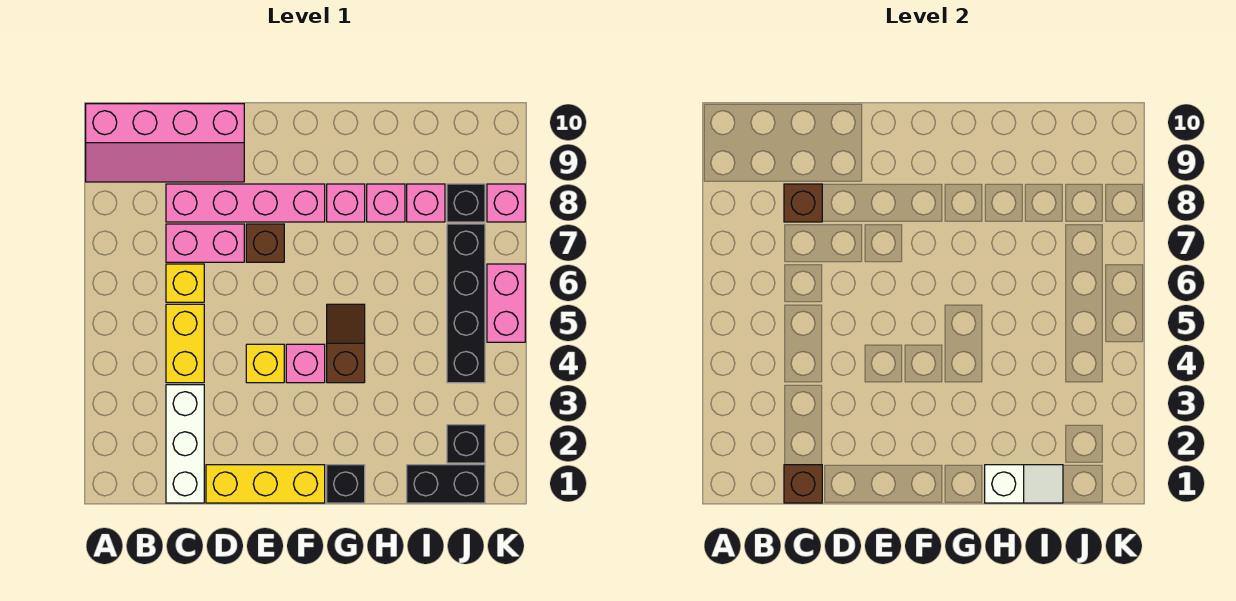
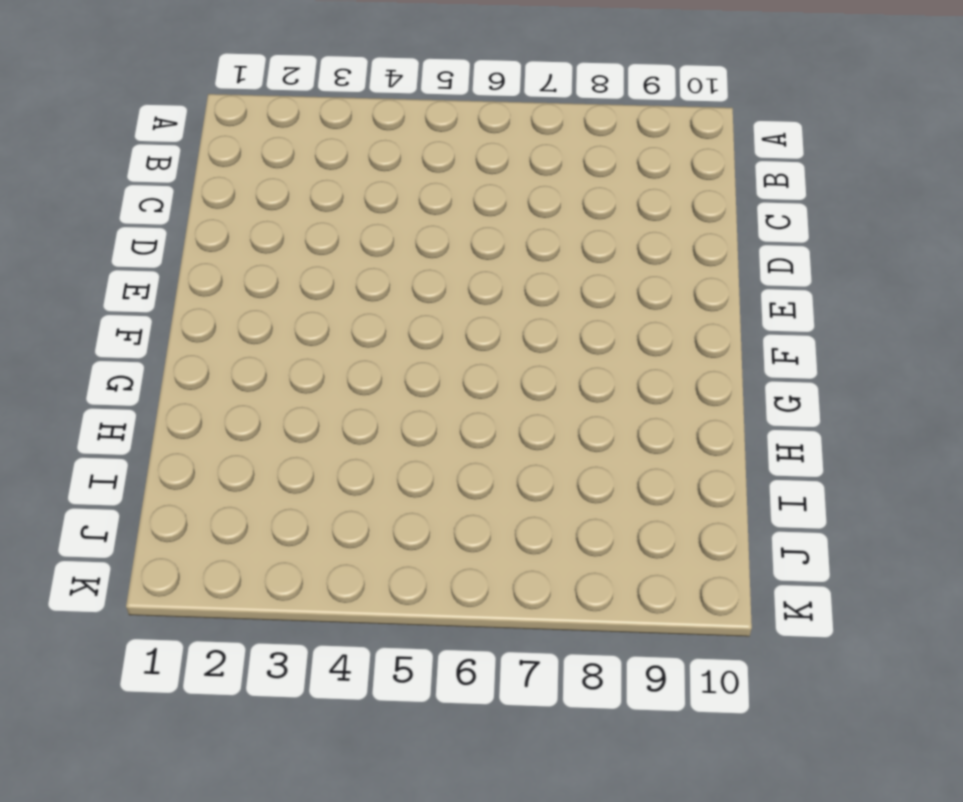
none -> pink slope A9:D10 level 1 top 10
none -> white brick C1:C3 level 1
none -> yellow brick C4:C5 level 1

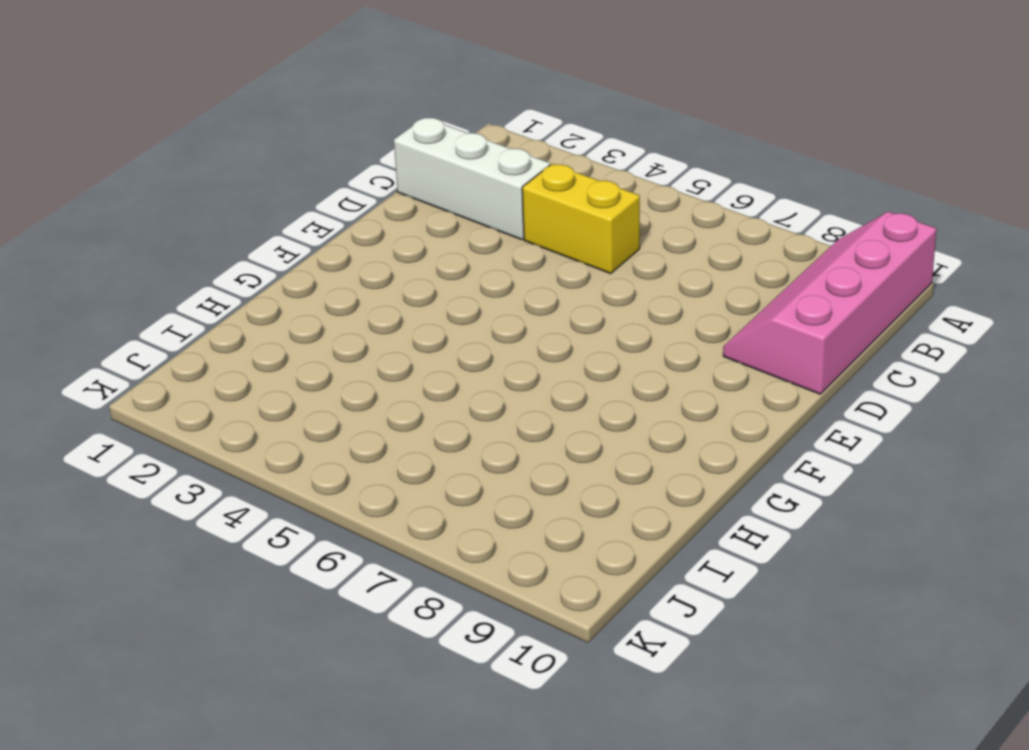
none -> yellow brick C6 level 1
none -> pink brick C7:D7 level 1
none -> pink brick C8:F8 level 1

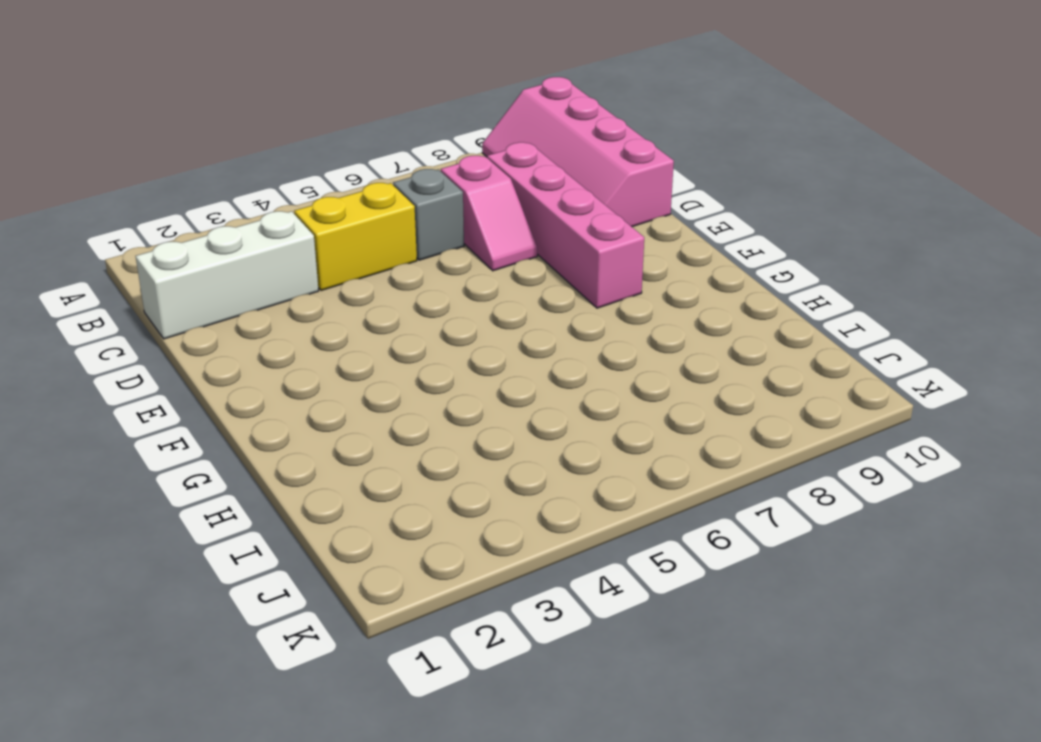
grey brick C6 level 1 -> yellow brick C6 level 1
pink slope C7:D7 level 1 top C -> pink brick C7:D7 level 1
none -> yellow brick D1:F1 level 1
none -> yellow brick E4 level 1
none -> brown brick E7 level 1

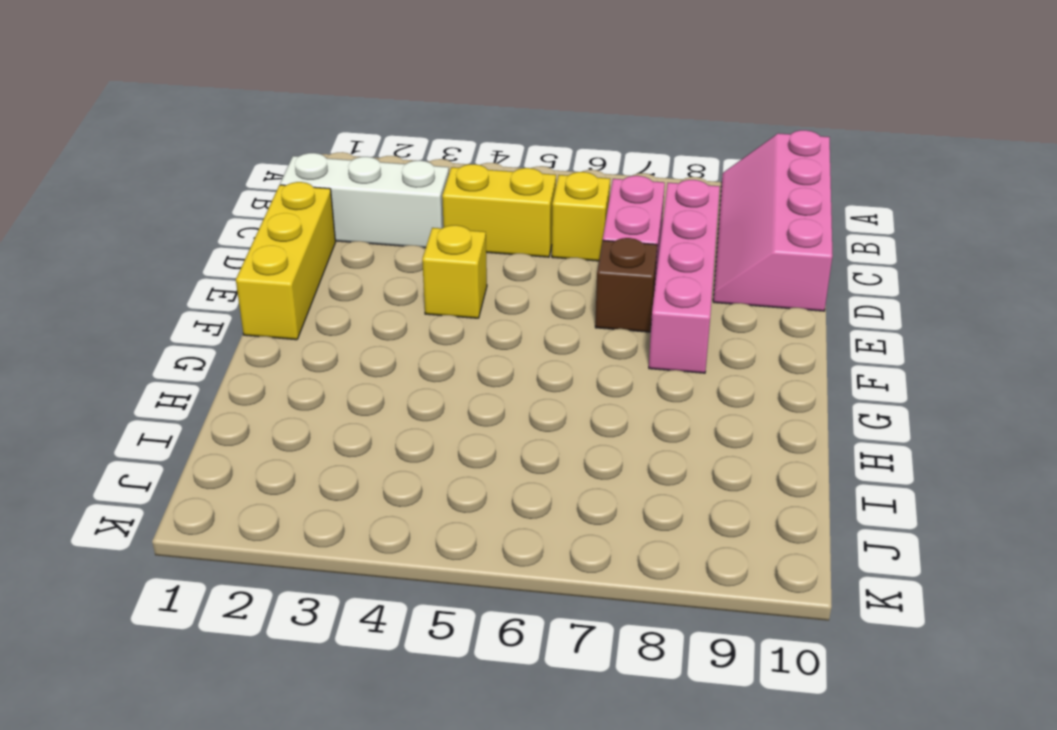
none -> pink brick F4 level 1
none -> black brick G1 level 1
none -> brown slope G4:G5 level 1 top 4

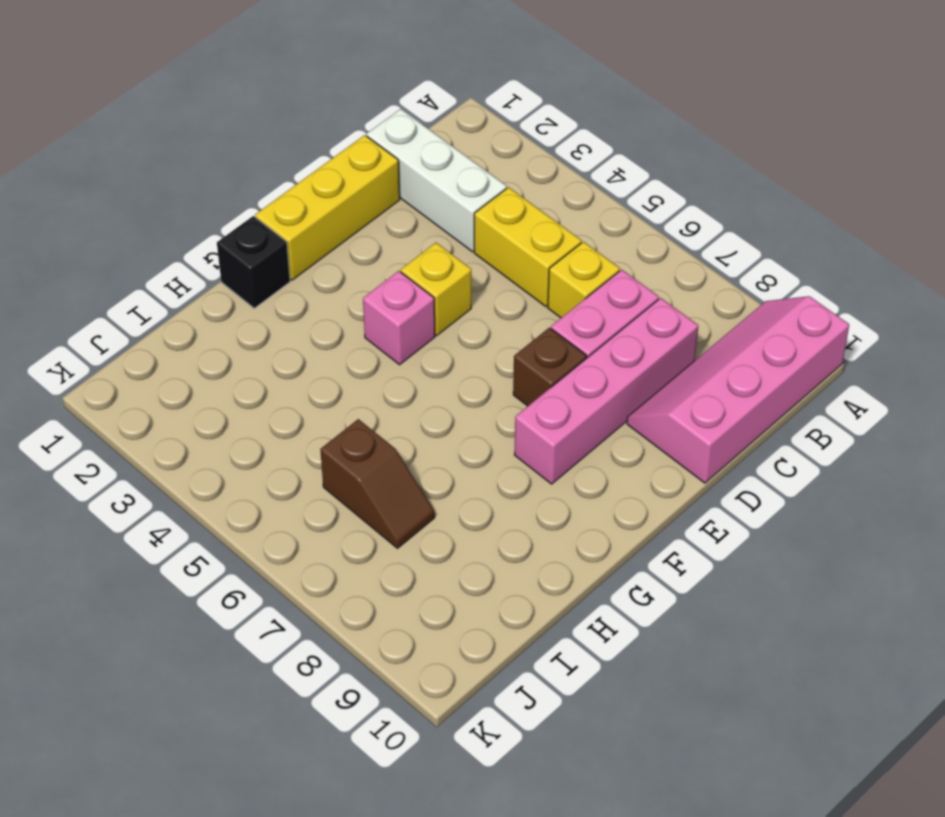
brown slope I6:I7 level 1 top 6 -> brown slope G4:G5 level 1 top 4
none -> pink brick G8 level 1
none -> pink brick H8 level 1
none -> black brick I1:J1 level 1

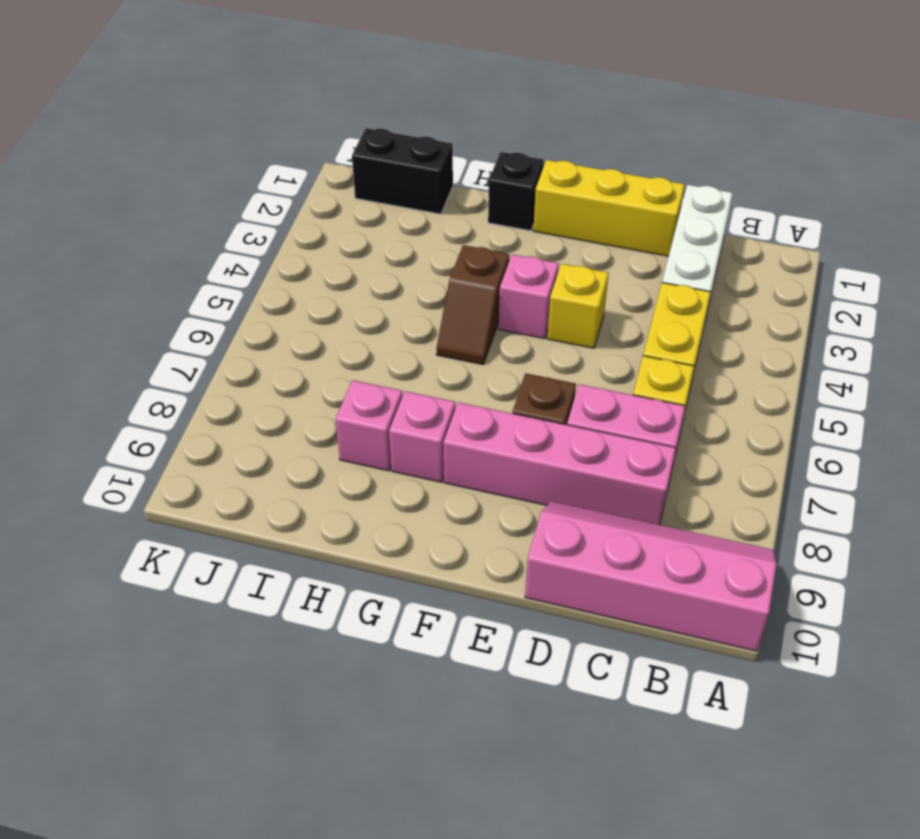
none -> pink brick I8 level 1
none -> black brick J2 level 1
none -> black brick J4:J7 level 1

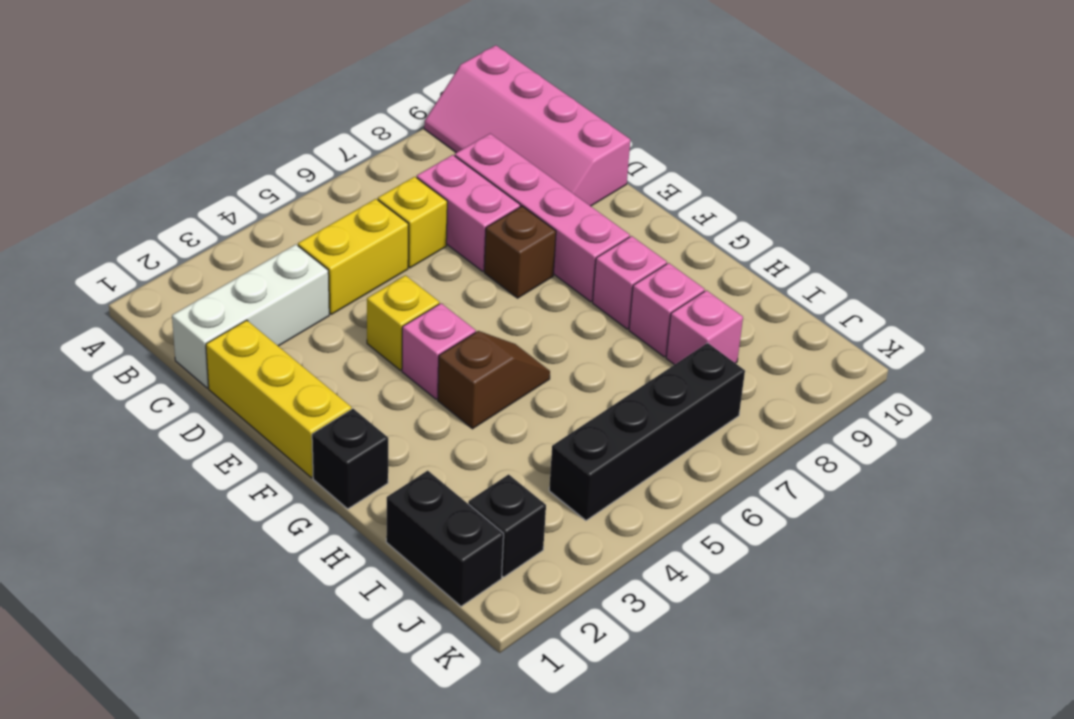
none -> black brick J8 level 1
none -> pink brick K5:K6 level 1
none -> pink brick K8 level 1

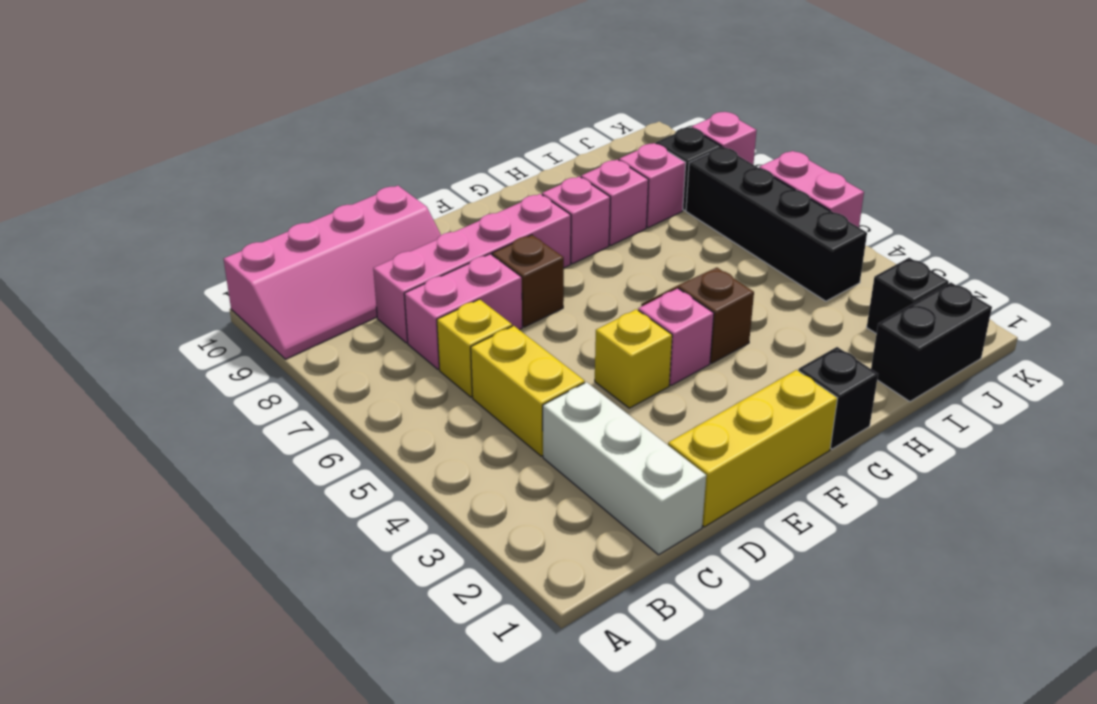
none -> brown brick C1 level 2
none -> brown brick C8 level 2
none -> white slope H1:I1 level 2 top H

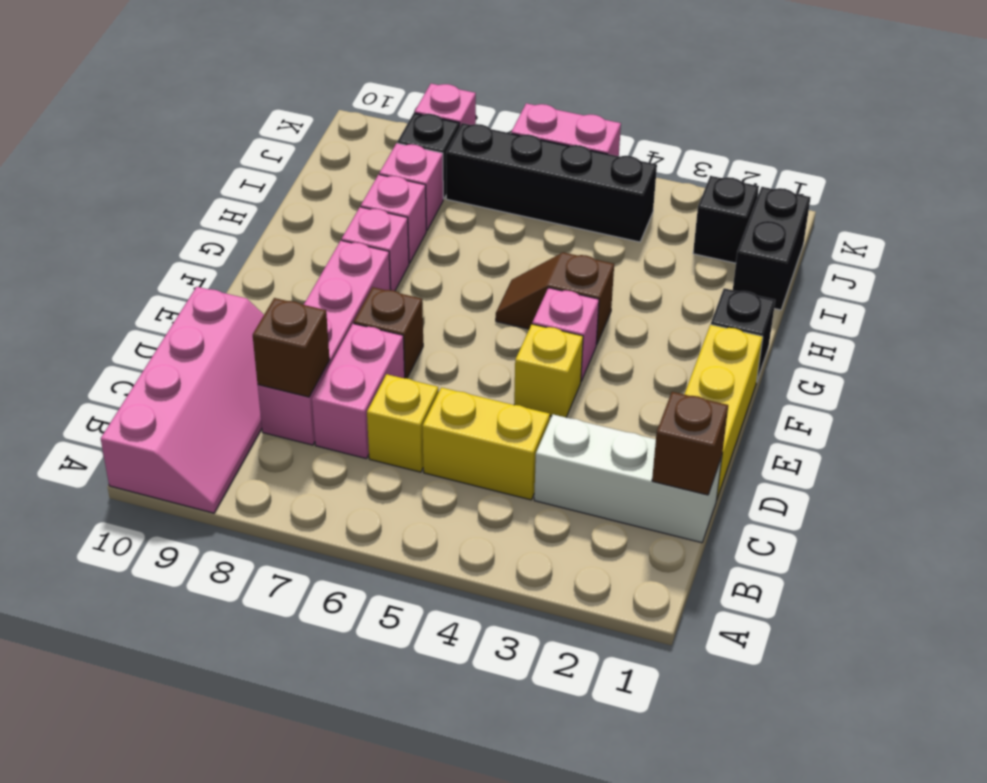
none -> white slope H1:I1 level 2 top H

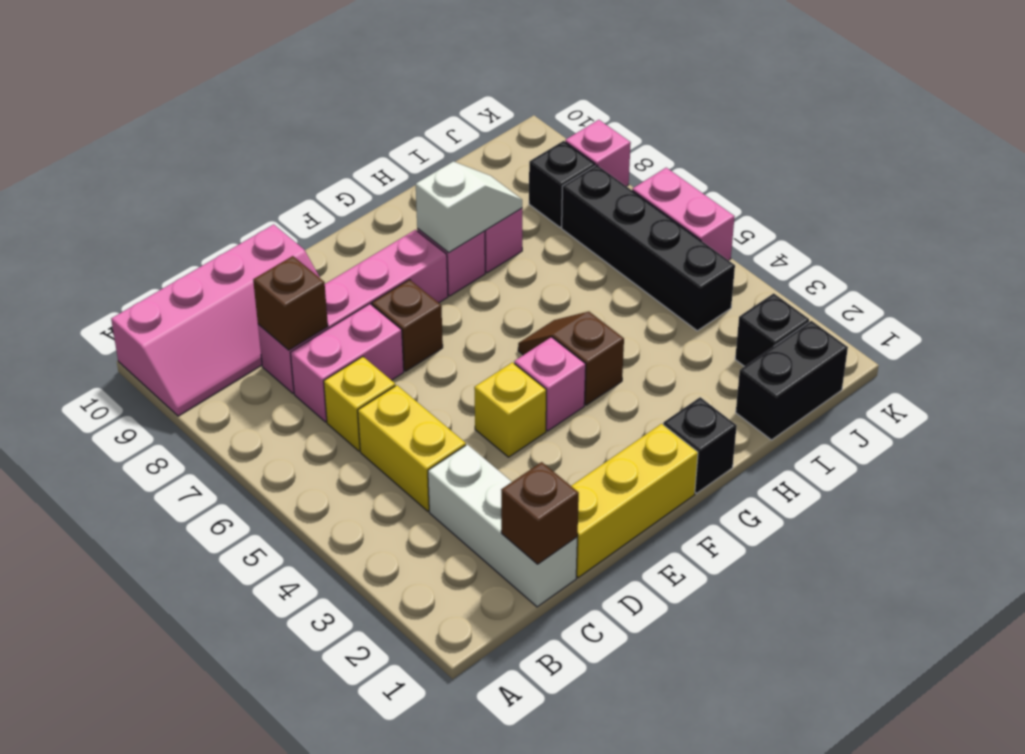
white slope G8:H8 level 2 top G -> white slope H1:I1 level 2 top H
none -> pink brick I8 level 1

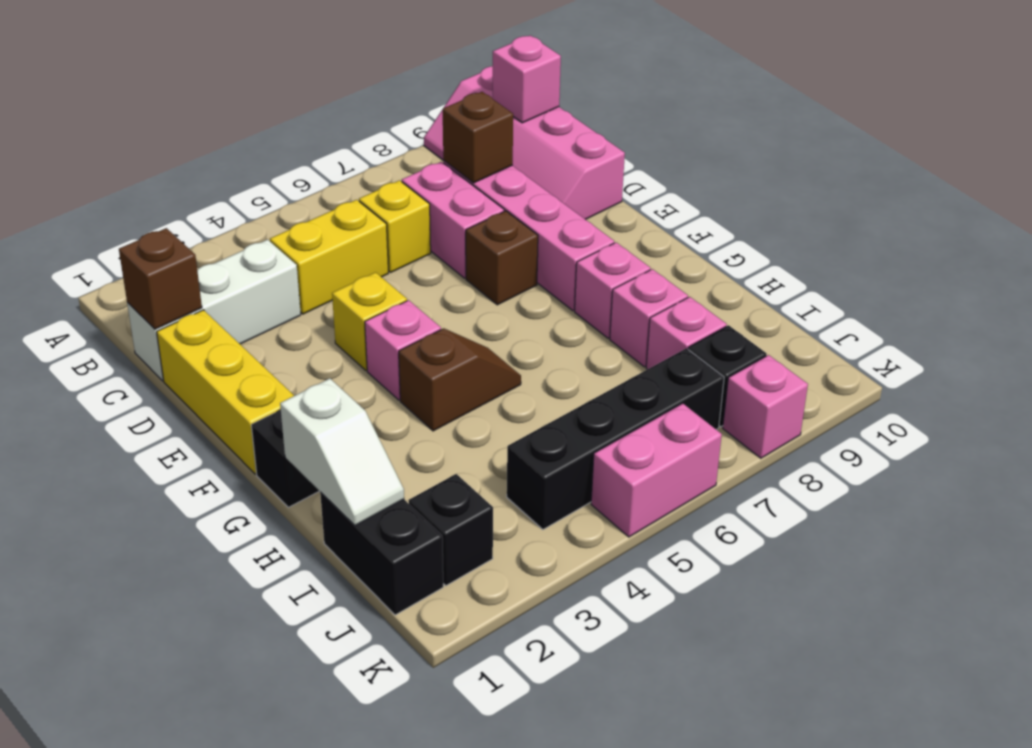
pink brick B10 level 2 -> none

